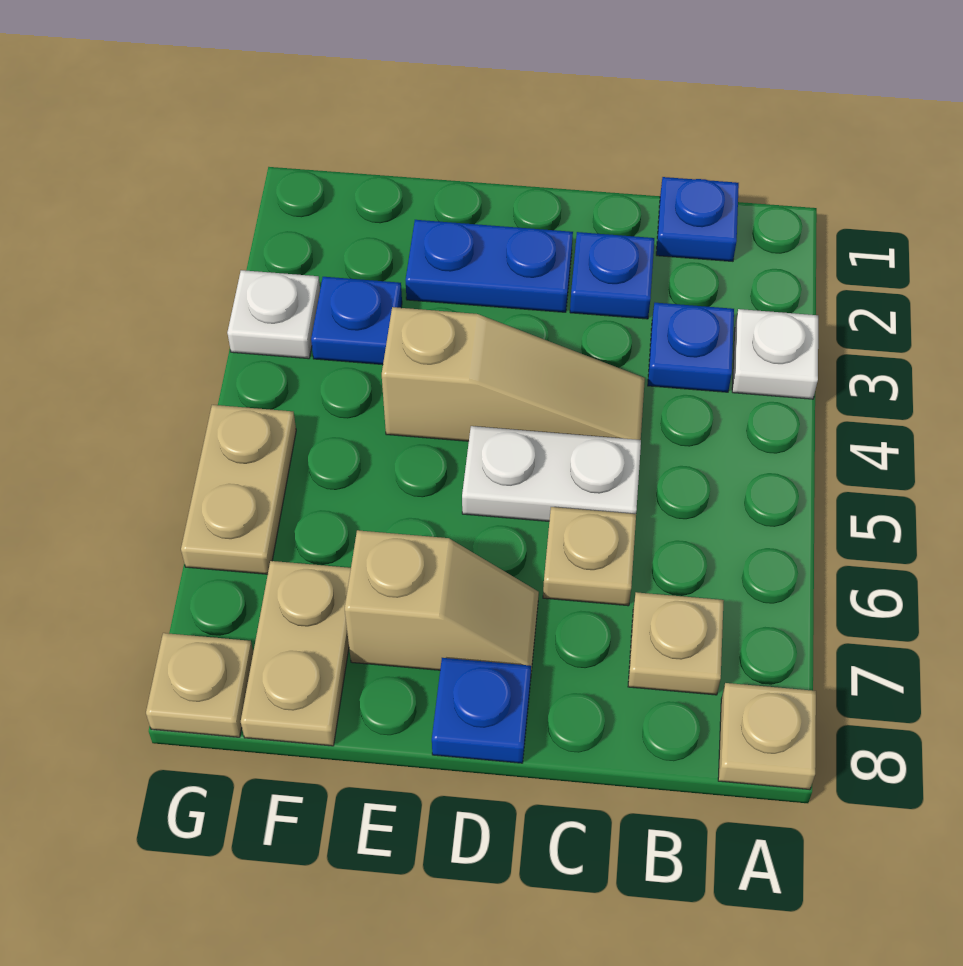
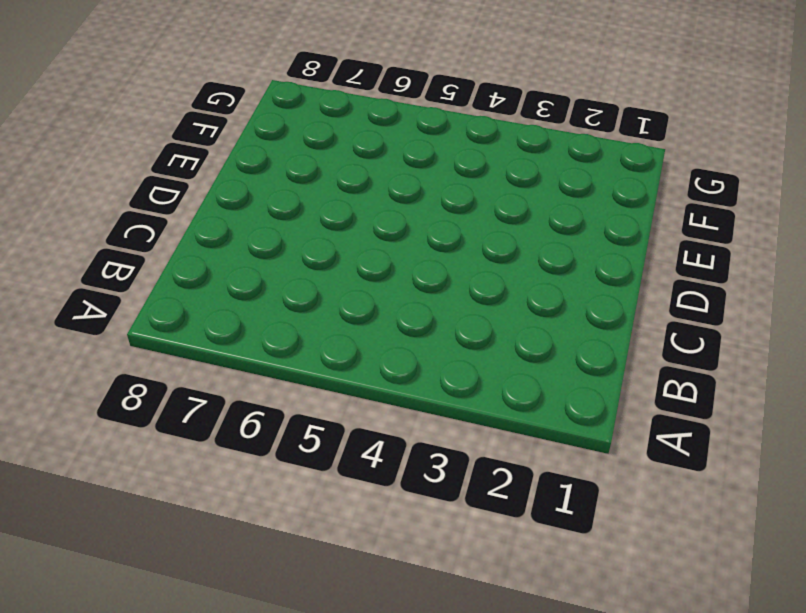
none -> white plate A3 level 1
none -> tan plate A8 level 1
none -> blue plate B1 level 1

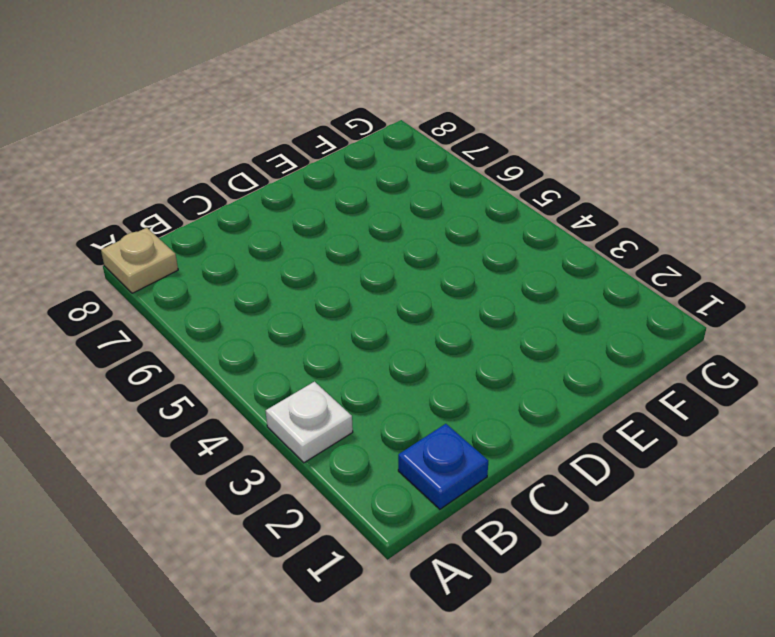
none -> blue plate B3 level 1
none -> tan plate B7 level 1
none -> blue plate C2 level 1

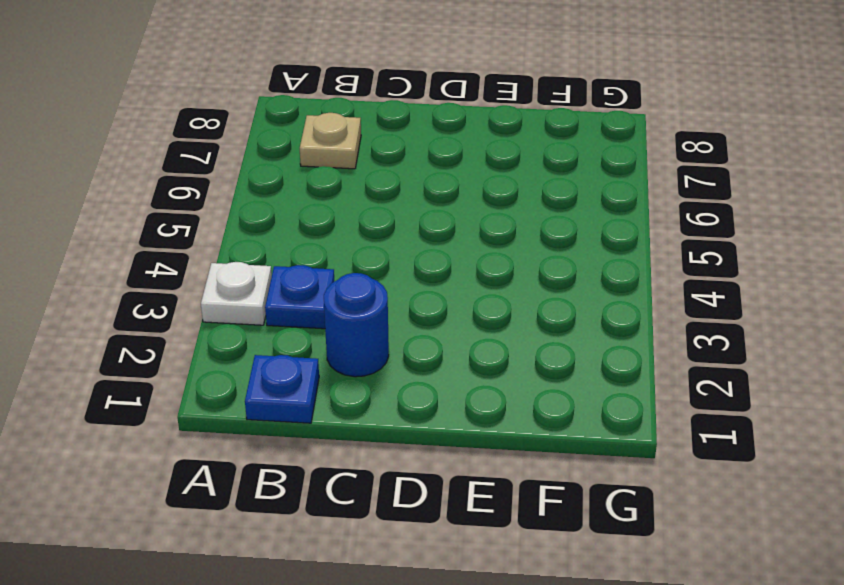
blue round brick C2 level 1 -> blue plate C2 level 1
none -> tan plate A8 level 1
none -> tan slope C4:E4 level 1 top E
none -> white plate C5:D5 level 1

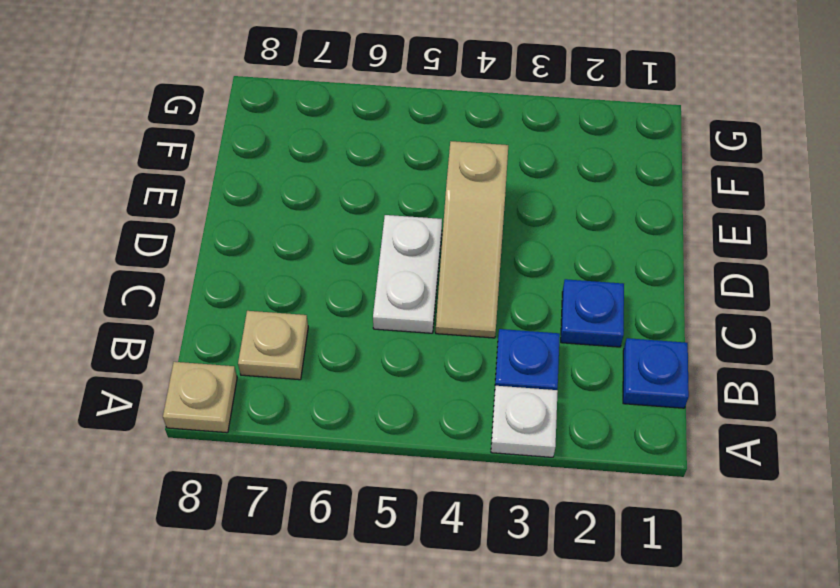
none -> tan plate C6 level 1
none -> blue plate D2:E2 level 1
none -> tan slope D7:E7 level 1 top E

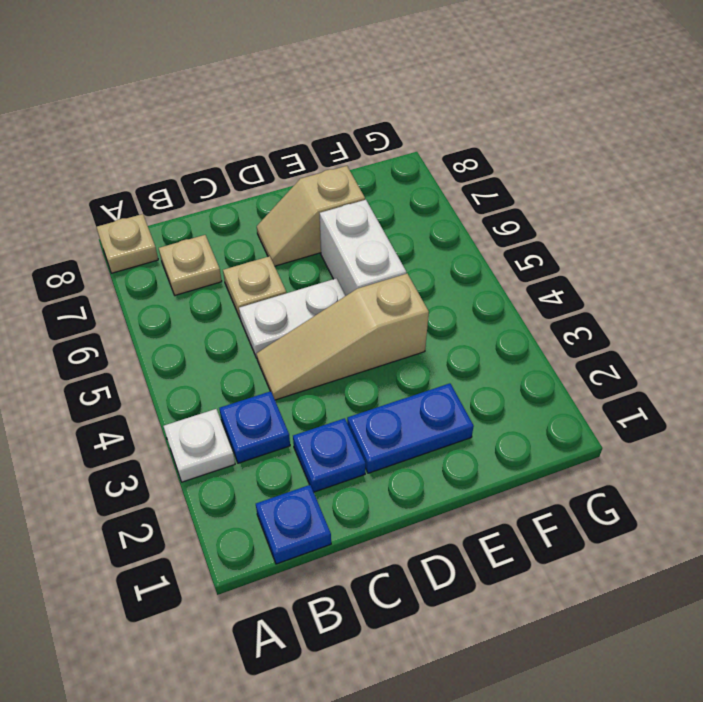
white brick E5:E6 level 1 -> none
none -> blue plate D8 level 1
none -> blue plate F3 level 1
none -> tan plate F7:F8 level 1

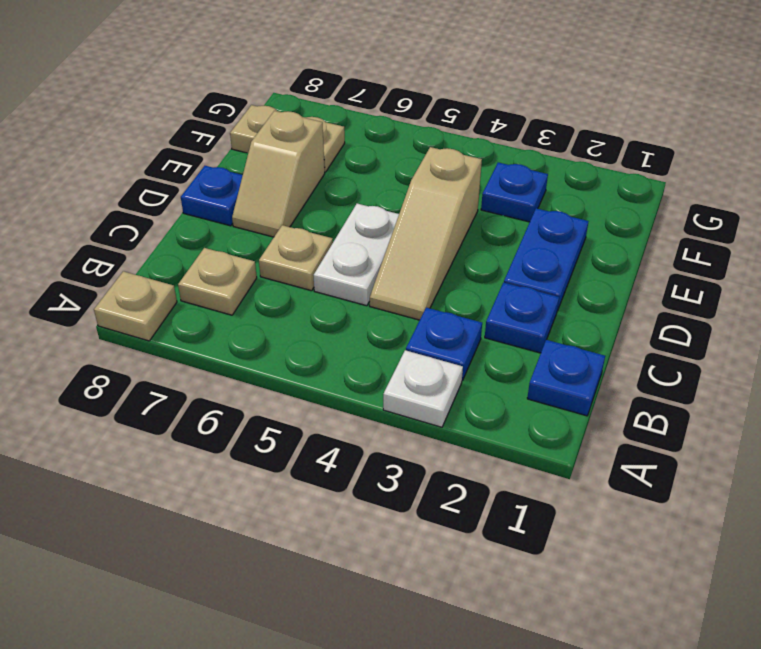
none -> white plate G3 level 1
none -> tan plate G5:G6 level 1
none -> tan plate G8 level 1

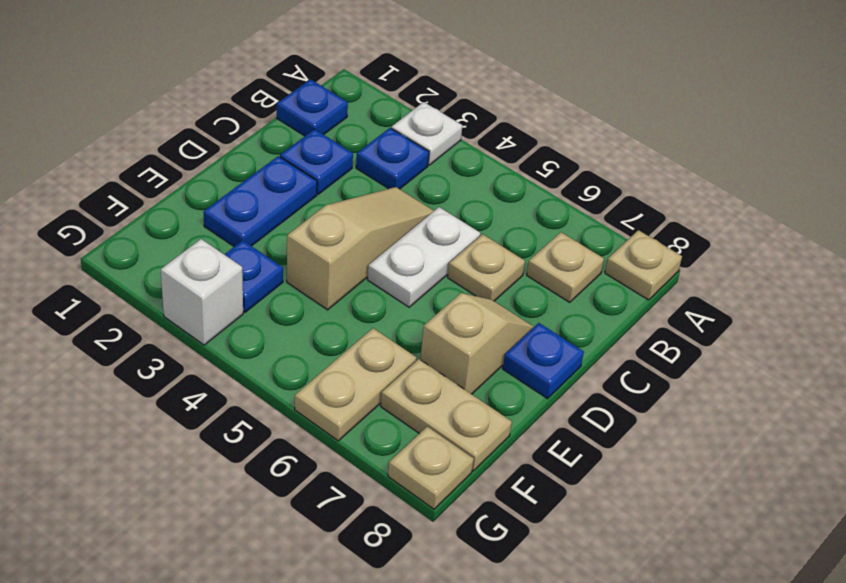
tan plate F6:G6 level 1 -> tan plate G5:G6 level 1
white brick G3 level 1 -> white plate G3 level 1

